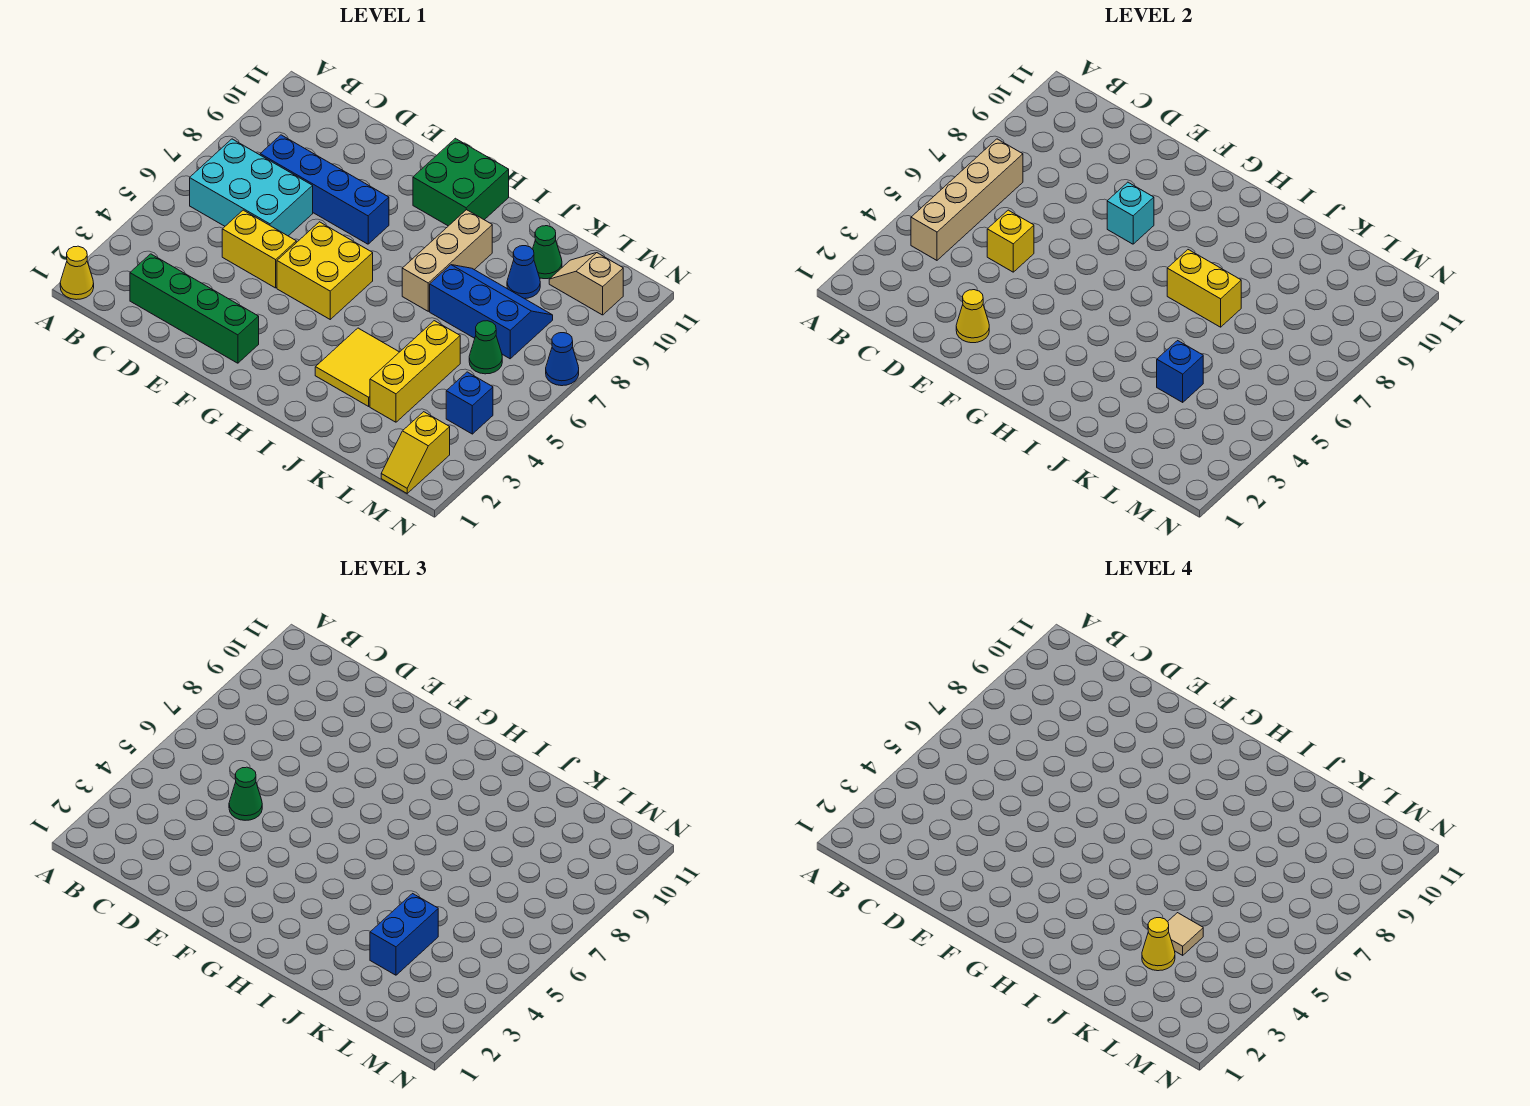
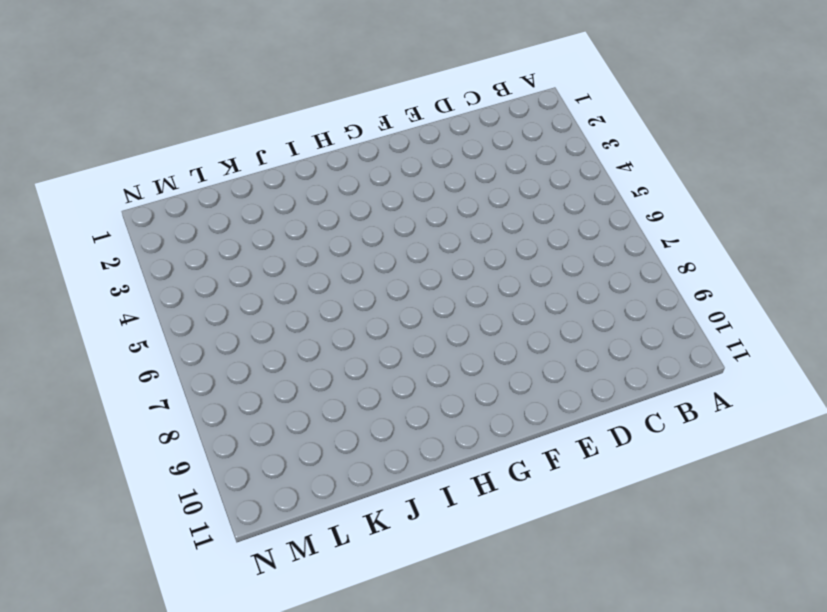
none -> yellow cone A1 level 1
none -> cyan brick B6:D7 level 1
none -> green brick C2:F2 level 1

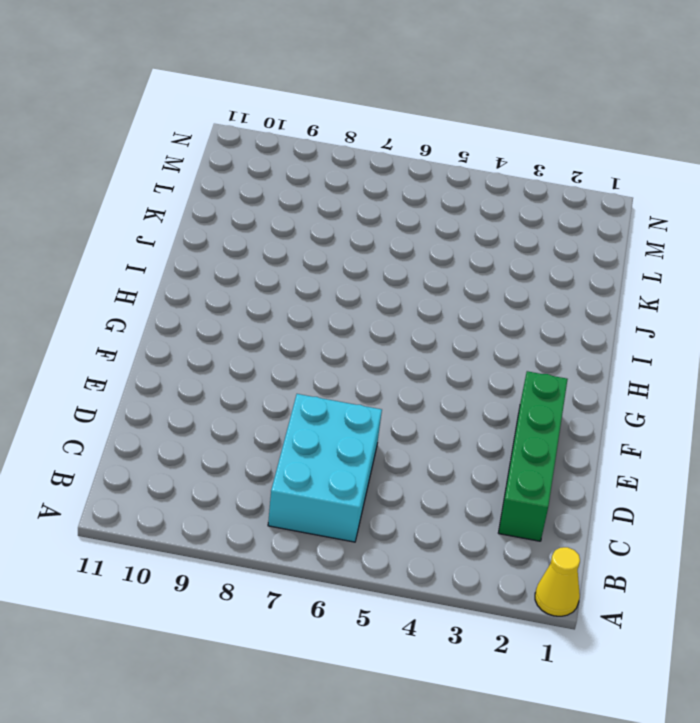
none -> blue brick C8:F8 level 1
none -> yellow brick D5:E5 level 1
none -> yellow brick F5:G6 level 1

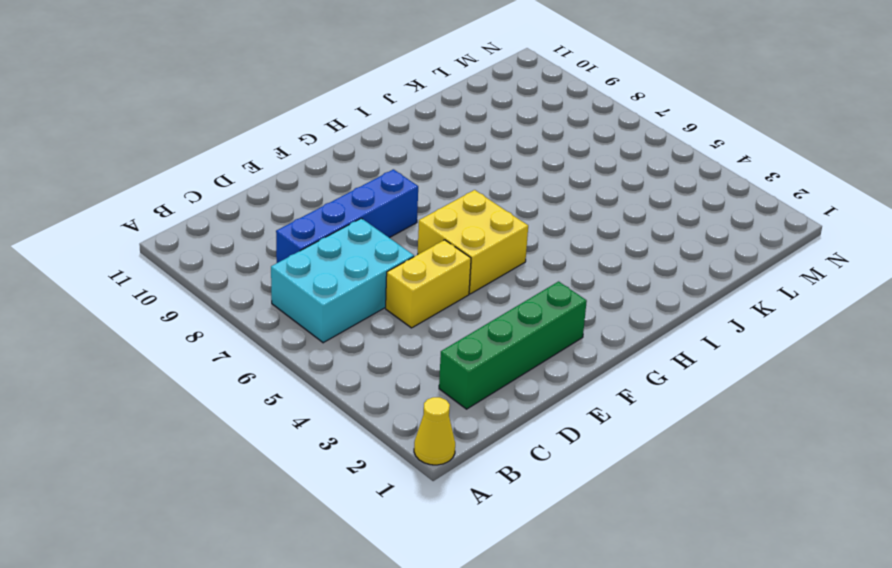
none -> green brick G10:H11 level 1
none -> yellow tile I3:J4 level 1
none -> tan brick I7:I9 level 1

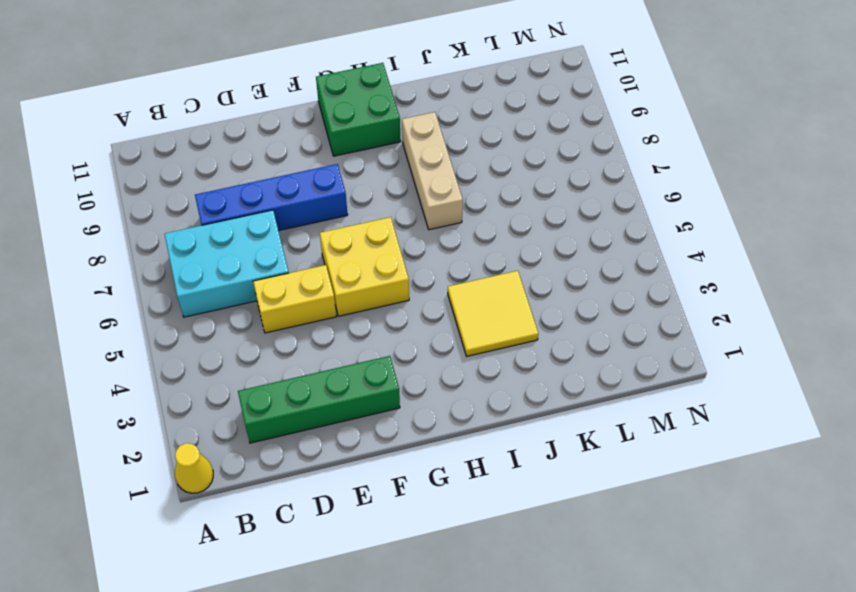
none -> blue slope J7:L8 level 1 top 7
none -> yellow brick K3:K5 level 1
none -> blue cone K9 level 1

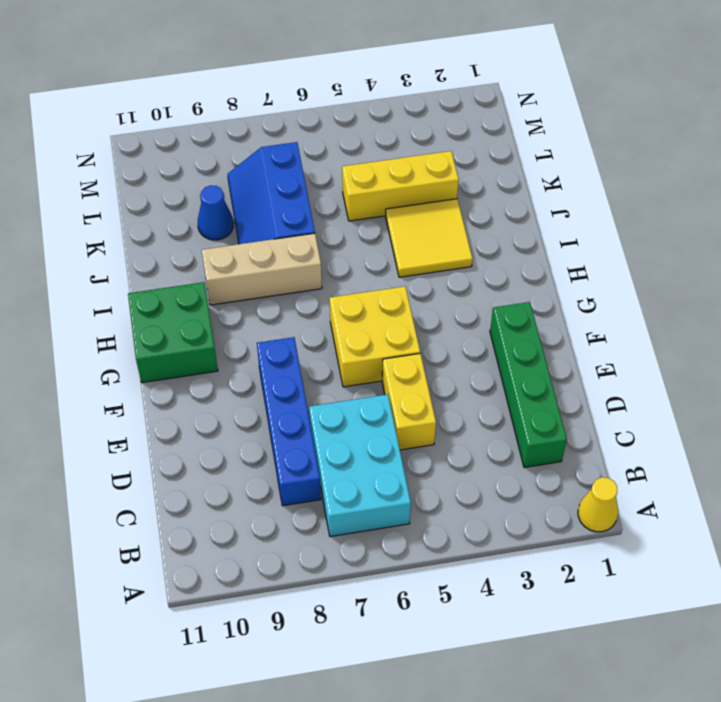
none -> green cone K10 level 1
none -> green cone L6 level 1
none -> tan slope L10:M10 level 1 top M

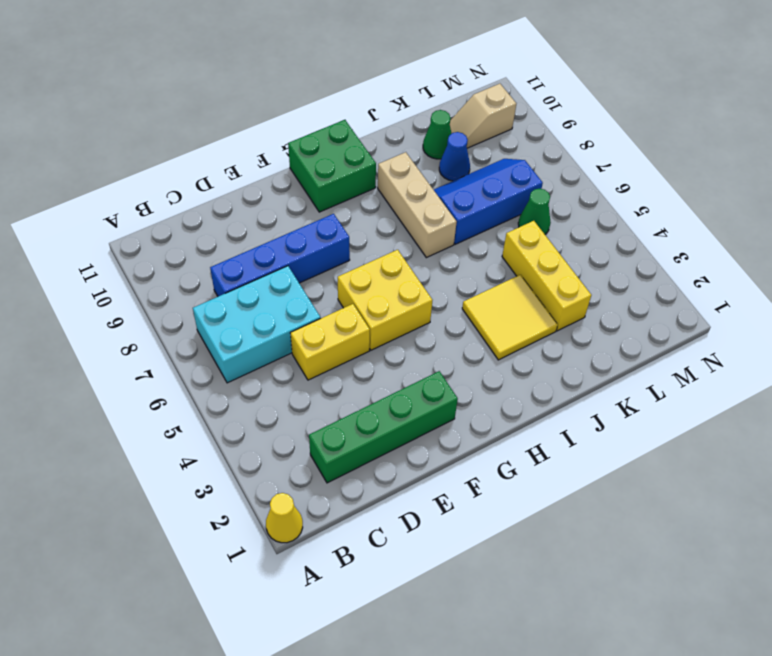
none -> yellow slope M1:M2 level 1 top 2
none -> blue brick M4 level 1
none -> blue cone N7 level 1

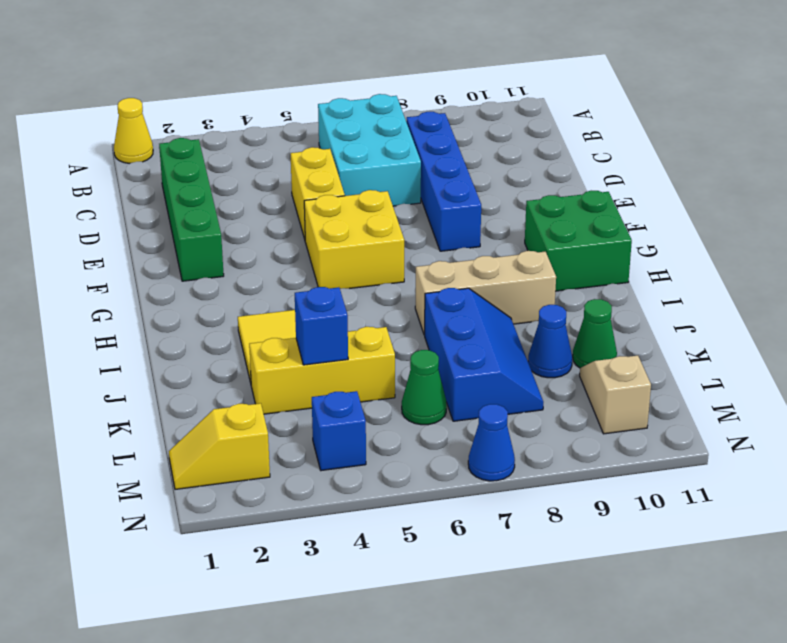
none -> tan brick B4:B7 level 2
none -> yellow brick D5 level 2
none -> yellow cone E2 level 2

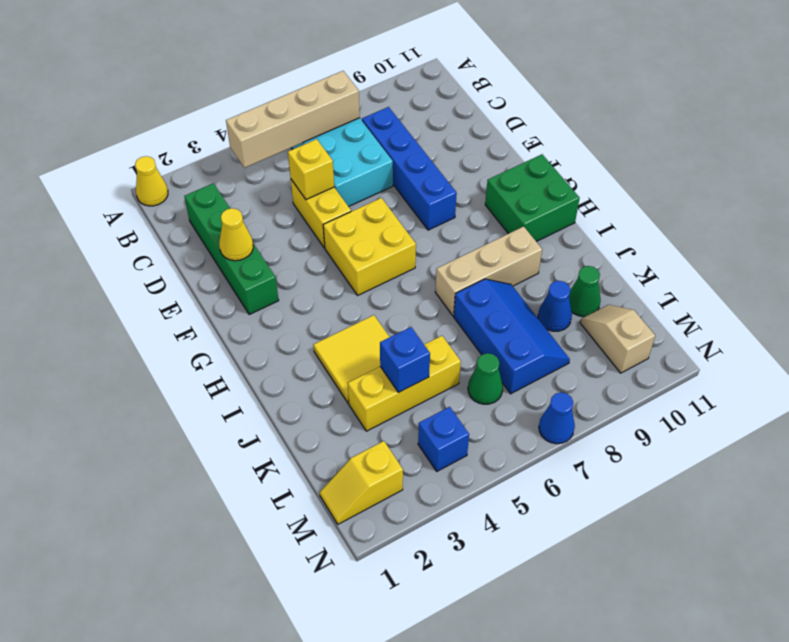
none -> cyan brick F8 level 2
none -> yellow brick I7:J7 level 2
none -> green cone D5 level 3

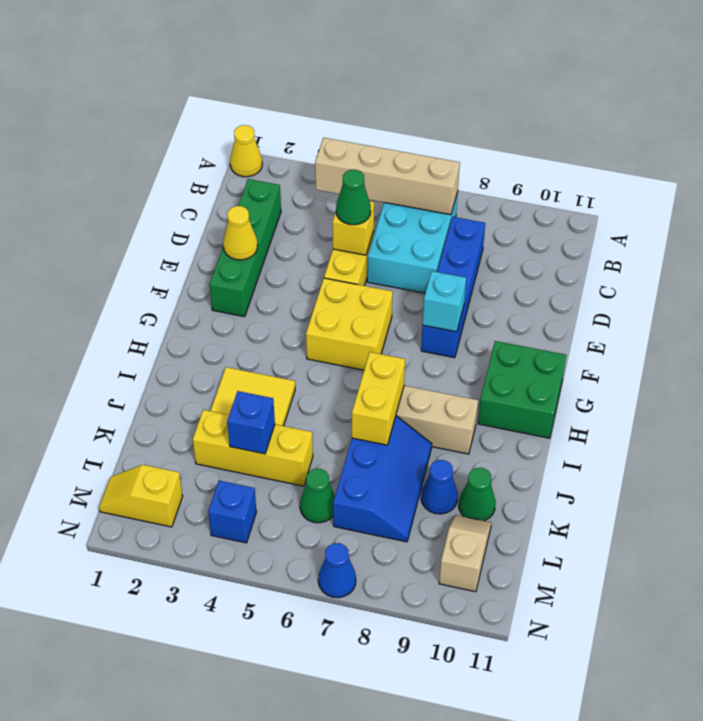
none -> blue brick K3:K4 level 3
none -> yellow cone K3 level 4
none -> tan tile K4 level 4

